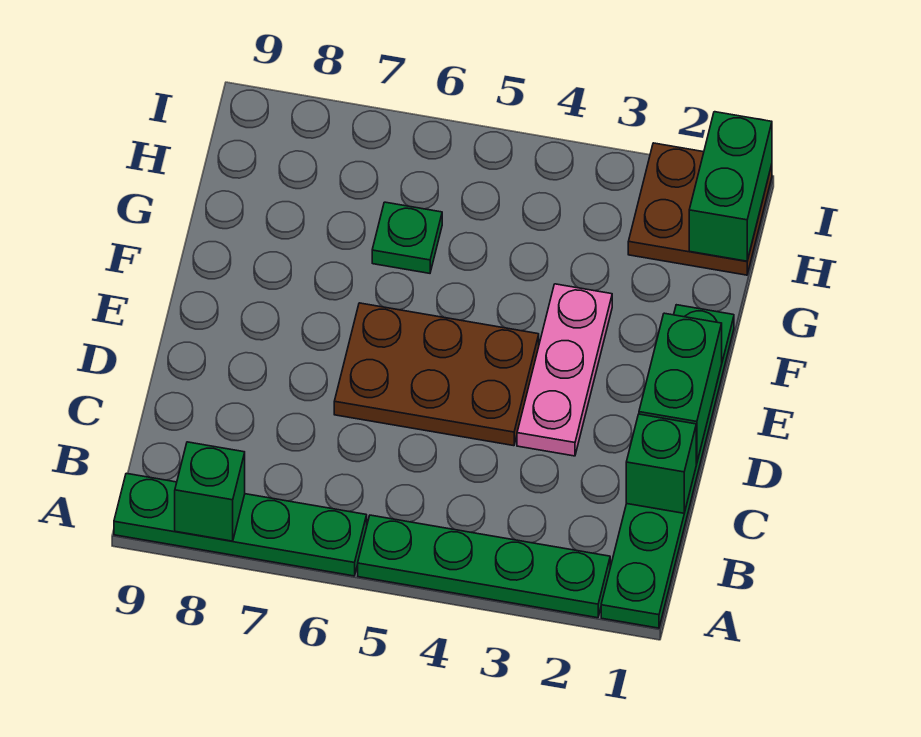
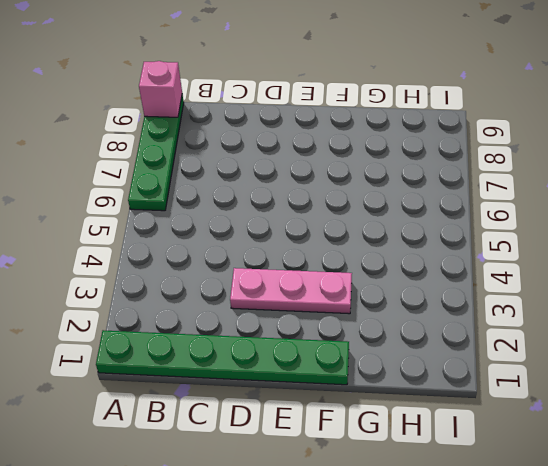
pink brick A9 level 2 -> none
none -> green plate A2:A5 level 1
none -> brown plate D4:E6 level 1

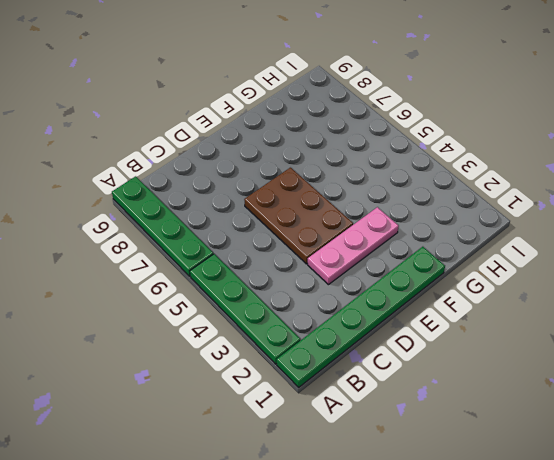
none -> green plate G6 level 1
none -> brown plate H1:I2 level 1

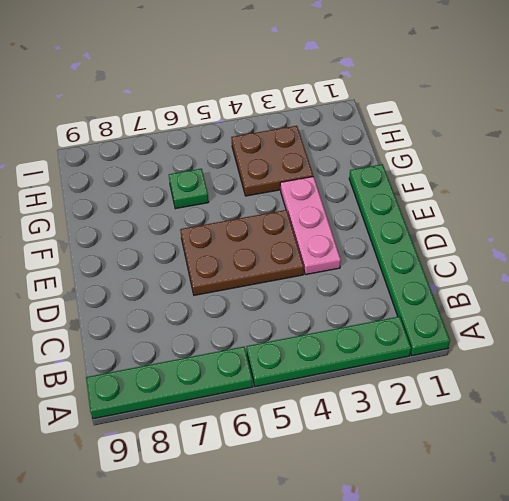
brown plate G3:H4 level 1 -> brown plate H1:I2 level 1
none -> green brick A8 level 2
none -> green brick C1 level 2

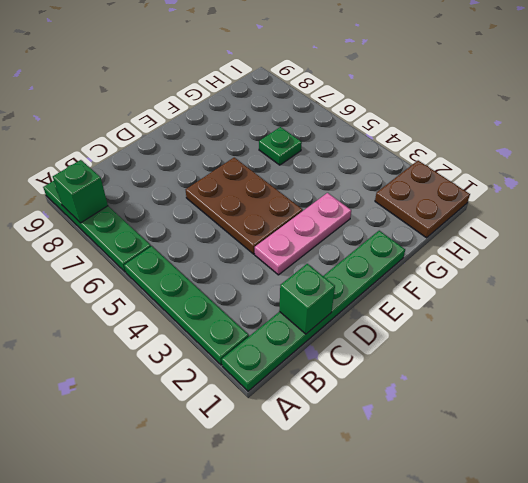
none -> green brick D1:E1 level 2
none -> green brick H1:I1 level 2

